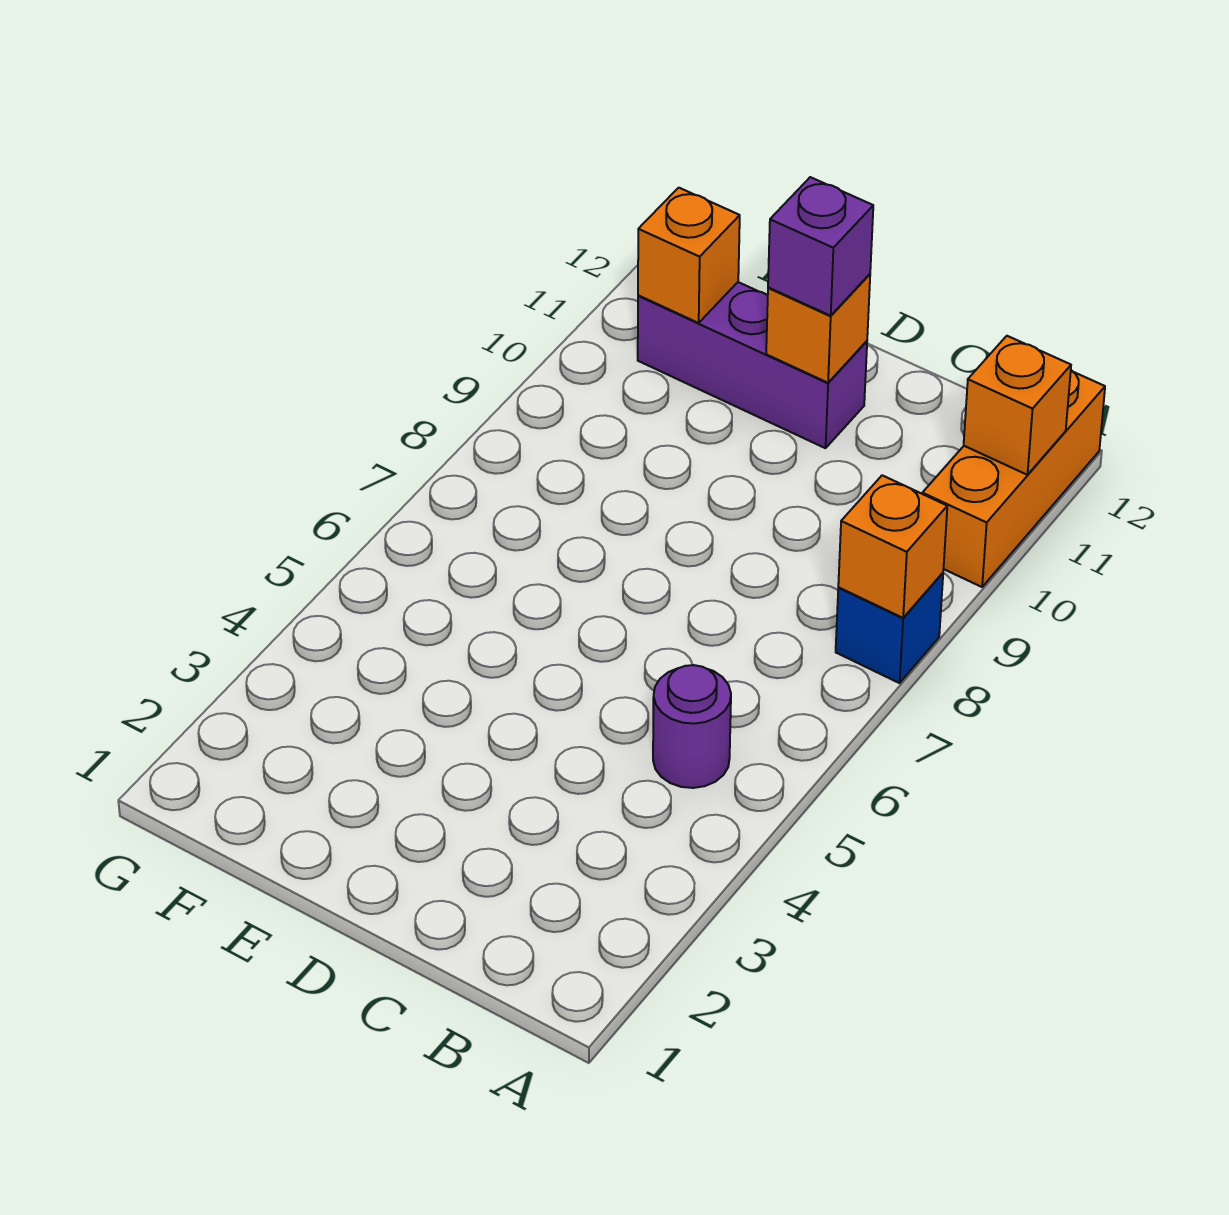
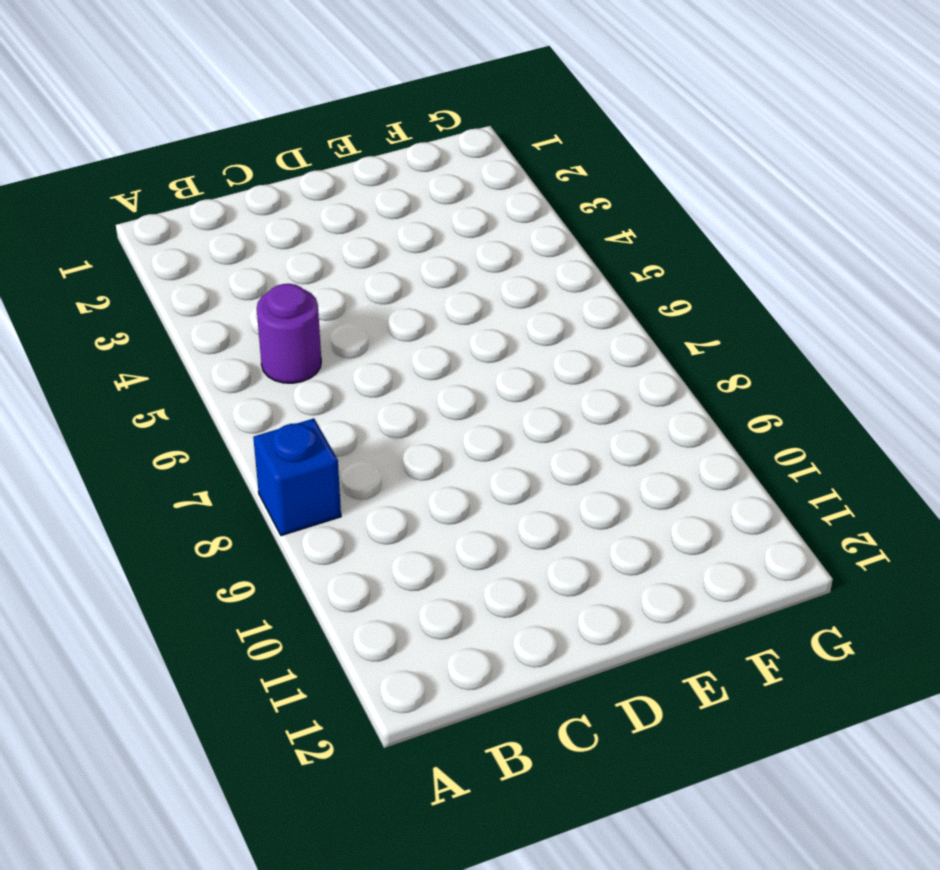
none -> orange brick A10:A12 level 1
none -> purple brick D11:F11 level 1

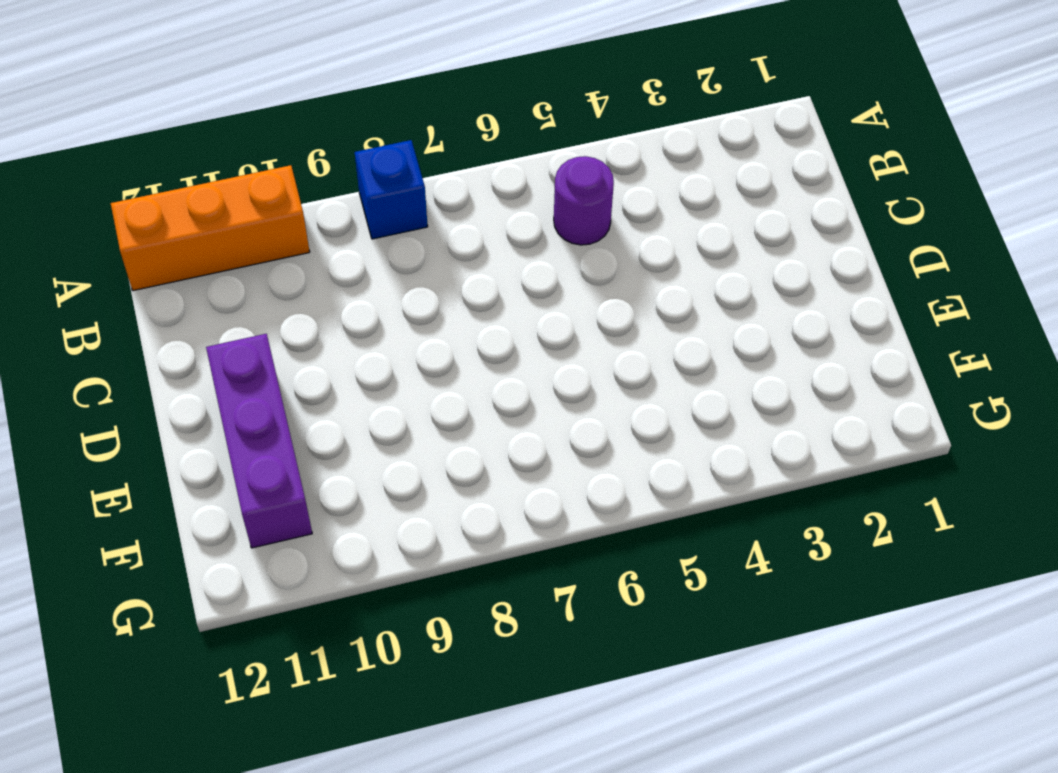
none -> orange brick A8 level 2
none -> orange brick A11 level 2

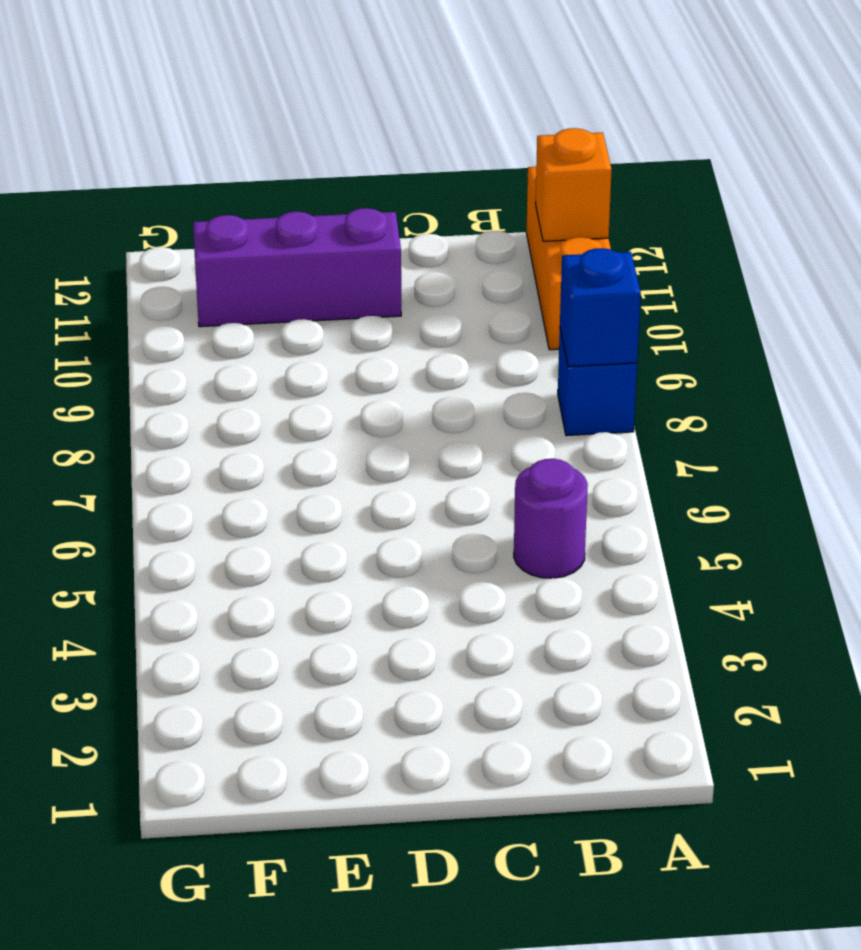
blue brick A8 level 2 -> orange brick A8 level 2
none -> orange brick D11 level 2
none -> orange brick F11 level 2

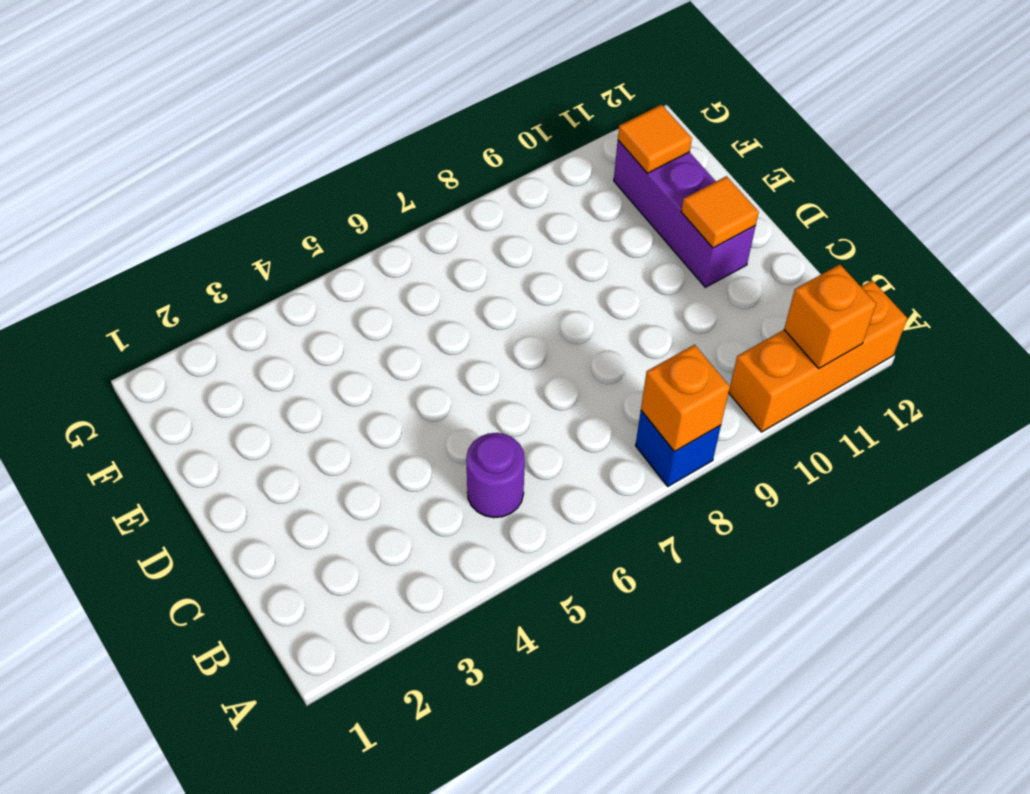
orange tile D11 level 2 -> orange brick D11 level 2
orange tile F11 level 2 -> orange brick F11 level 2
none -> purple brick D11 level 3

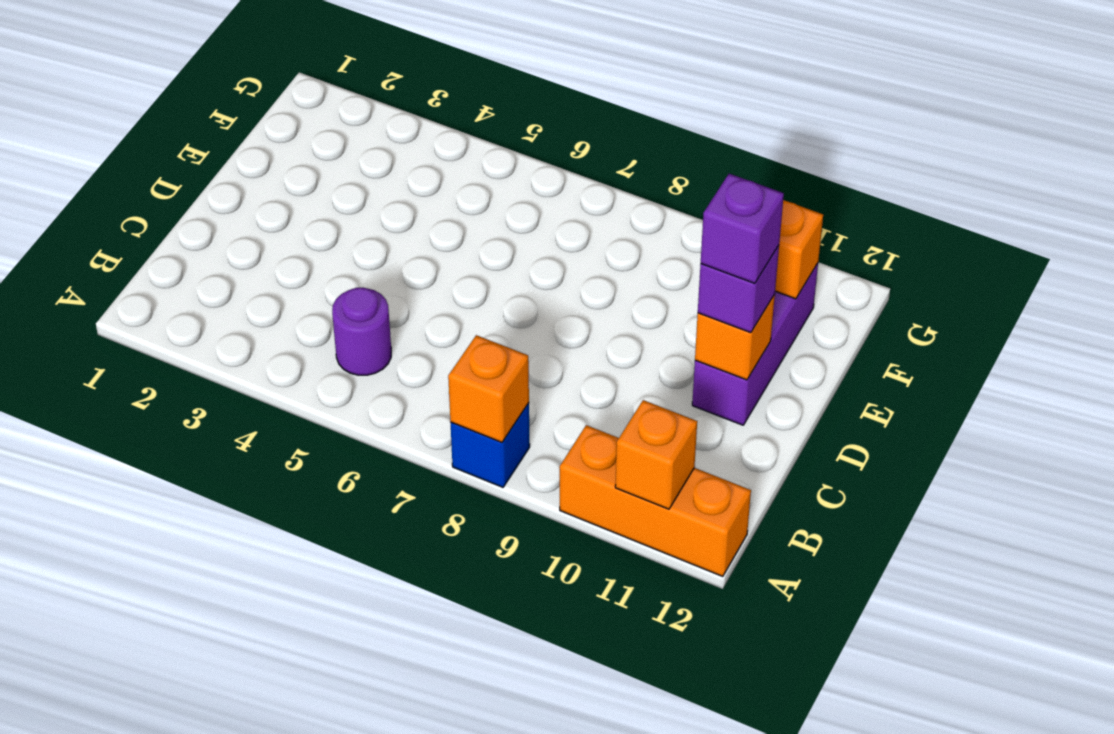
purple brick D11 level 4 -> none

